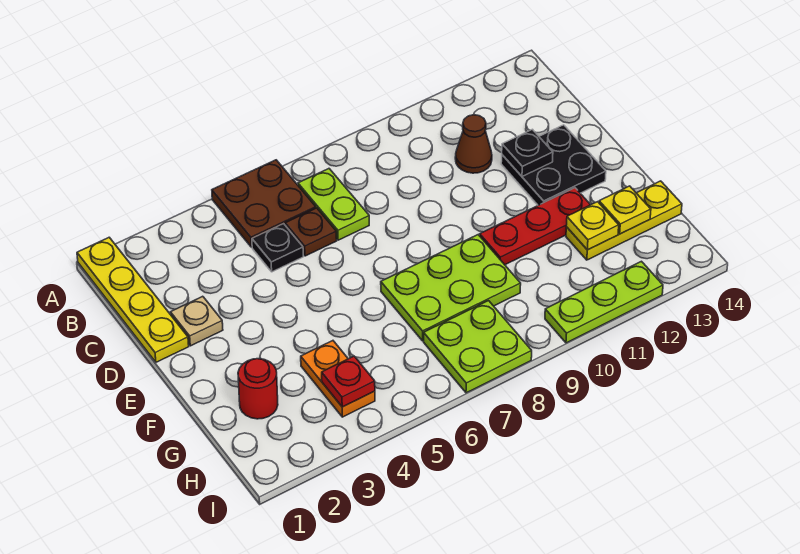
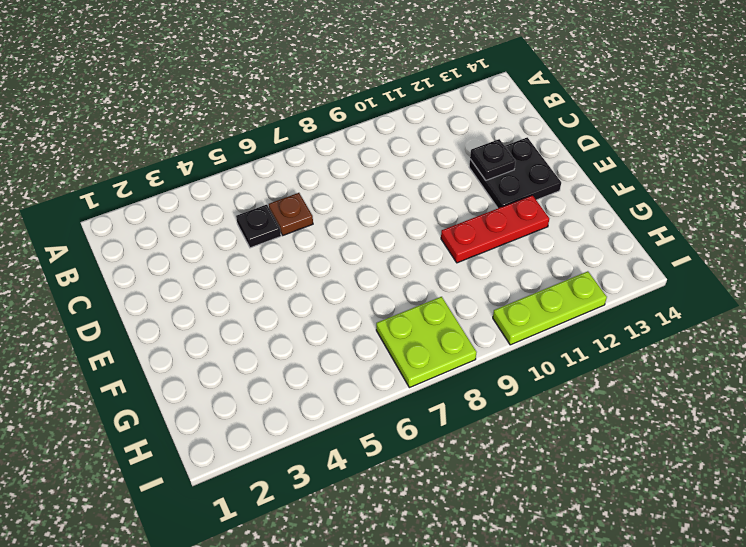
none -> yellow plate A1:D1 level 1
none -> brown plate A5:B6 level 1
none -> lime plate B7:C7 level 1

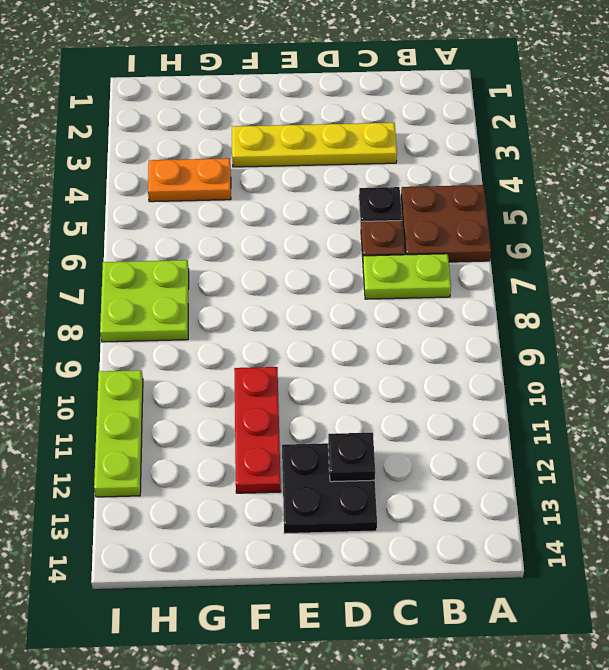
yellow plate C3:F3 level 1 -> yellow plate A1:D1 level 1
none -> brown cone C11 level 1
none -> tan plate D2 level 1
none -> lime plate F7:G9 level 1

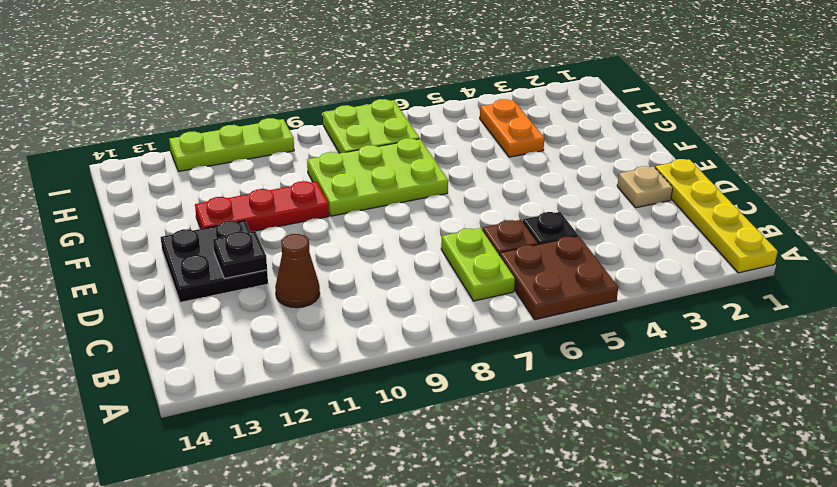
none -> red round brick G2 level 1
none -> yellow plate G12:G14 level 1
none -> yellow plate G12 level 2

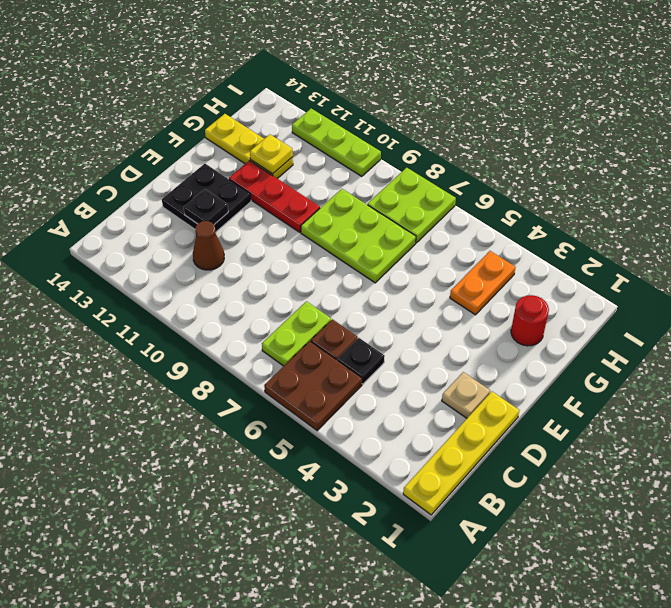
none -> yellow plate G13 level 2
none -> red plate H4 level 2

